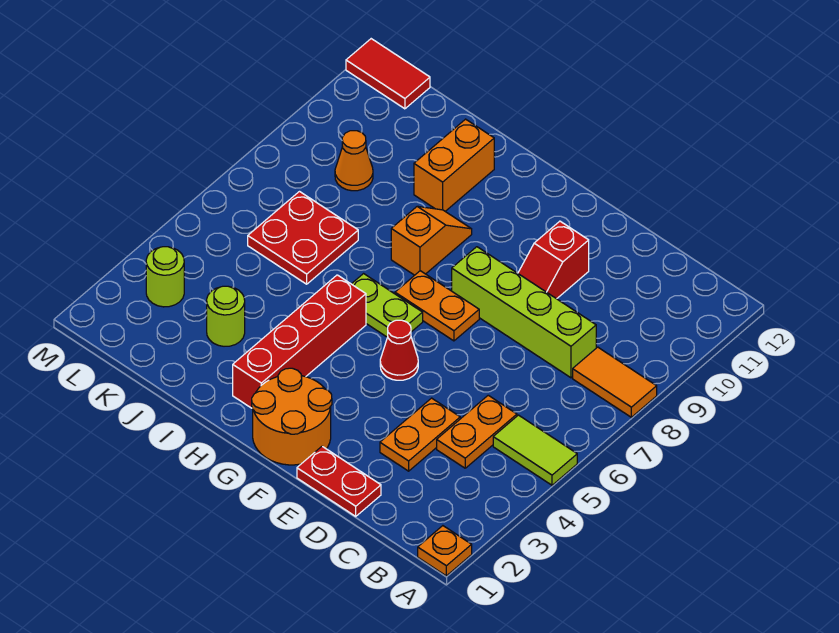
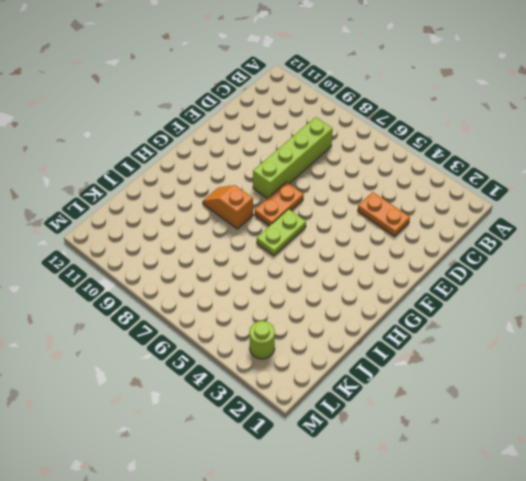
none -> orange plate A1 level 1
none -> lime tile A5:B5 level 1
none -> orange tile A8:B8 level 1

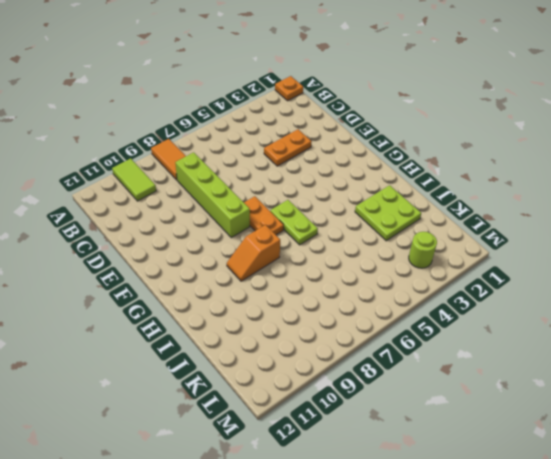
lime tile A10:B10 level 1 -> lime tile A5:B5 level 1
lime plate I2:J3 level 1 -> lime round brick J3 level 1
none -> orange plate C4:C5 level 1
none -> red plate D1:E1 level 1
none -> red slope E9:E10 level 1 top 10

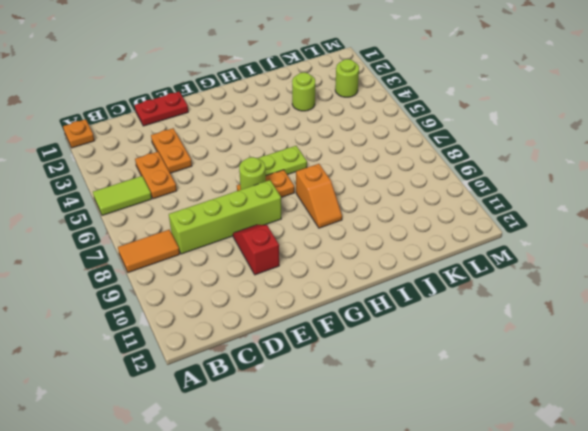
lime round brick F7 level 2 -> none
none -> orange round brick F1:G2 level 1
none -> red cone F5 level 1
none -> red brick H2:H5 level 1

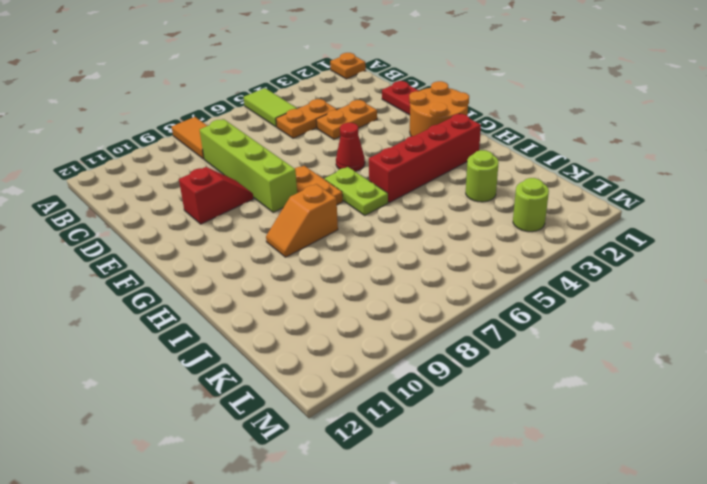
none -> orange brick I10:I11 level 1
none -> red plate J6:K7 level 1
none -> orange cone K9 level 1

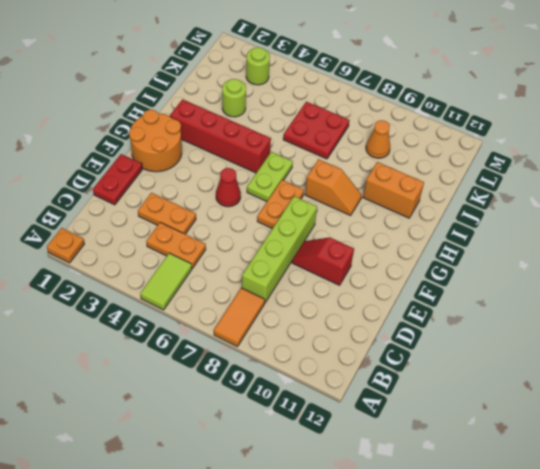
none -> red tile L12:M12 level 1

